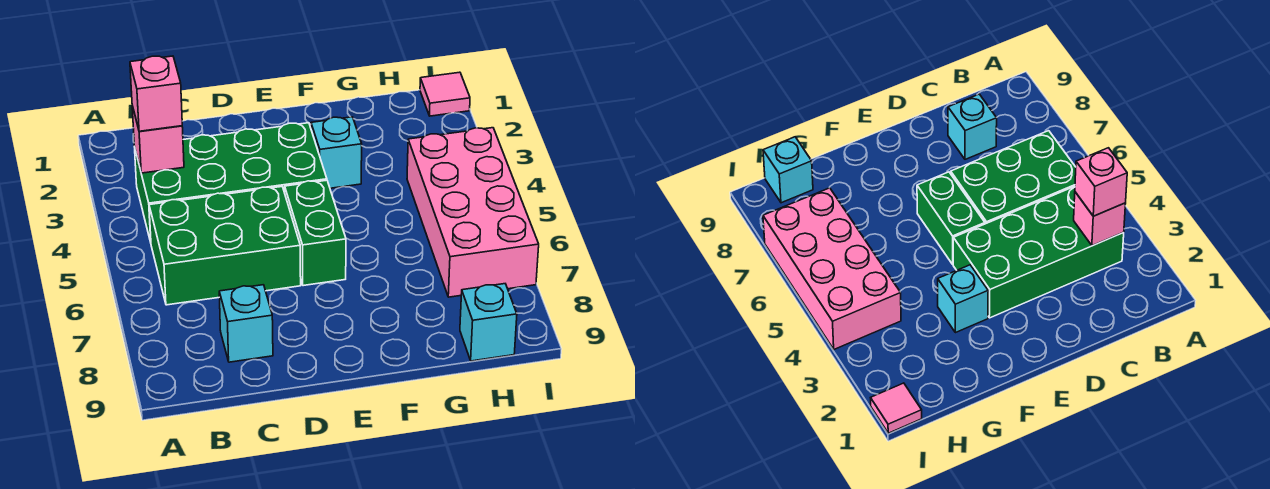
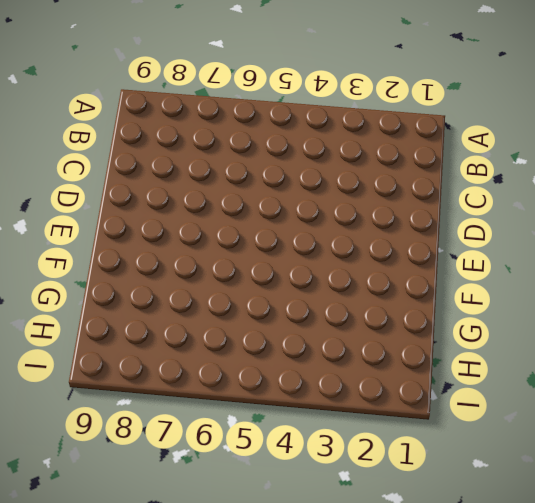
none -> green brick B3:E4 level 1
none -> green brick B5:D6 level 1

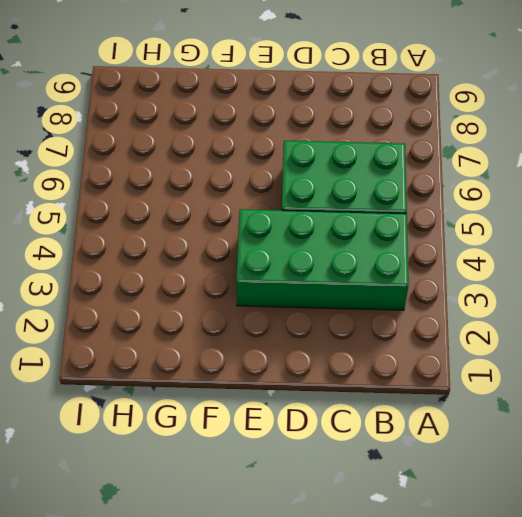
none -> cyan brick C8 level 1
none -> green brick E5:E6 level 1

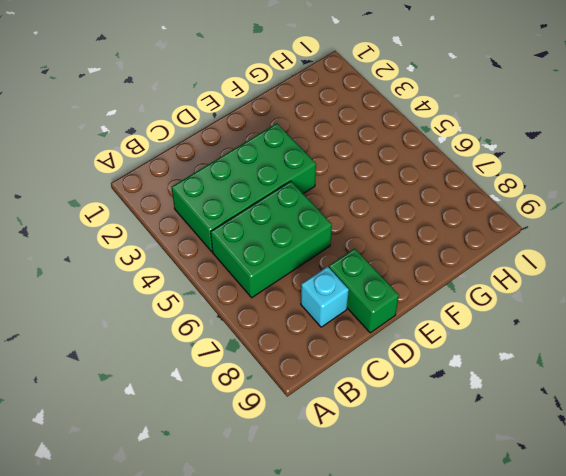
green brick D8:D9 level 1 -> green brick E5:E6 level 1
none -> cyan brick F3 level 1
none -> pink brick H4:I7 level 1

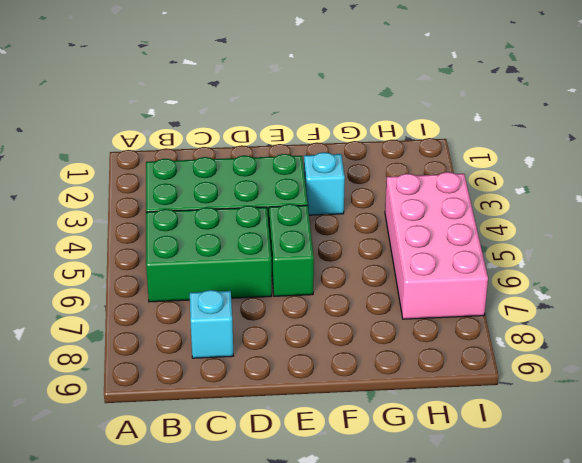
none -> cyan brick H9 level 1
none -> pink tile I1 level 1

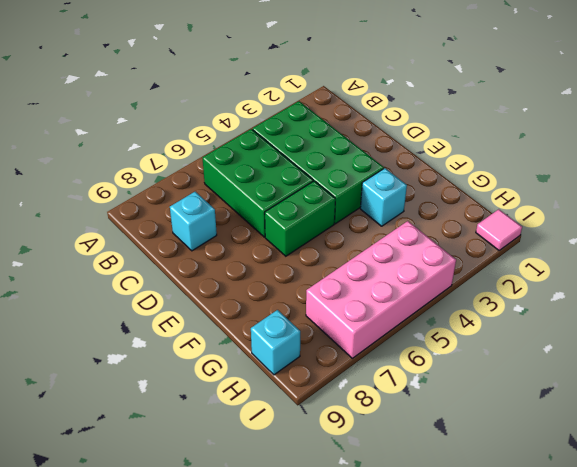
none -> pink brick B3 level 2
none -> pink brick B3 level 3

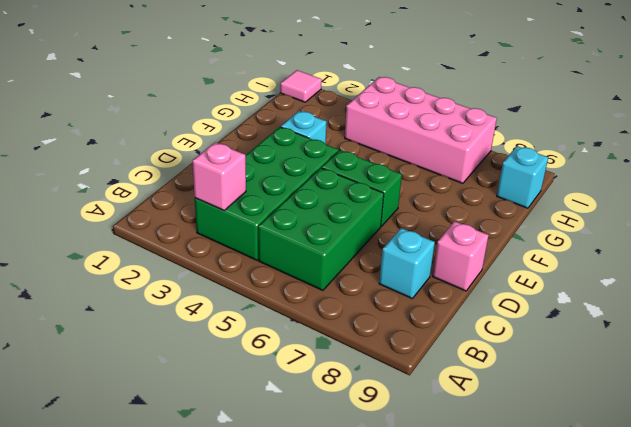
pink brick D9 level 1 -> pink brick B3 level 3

